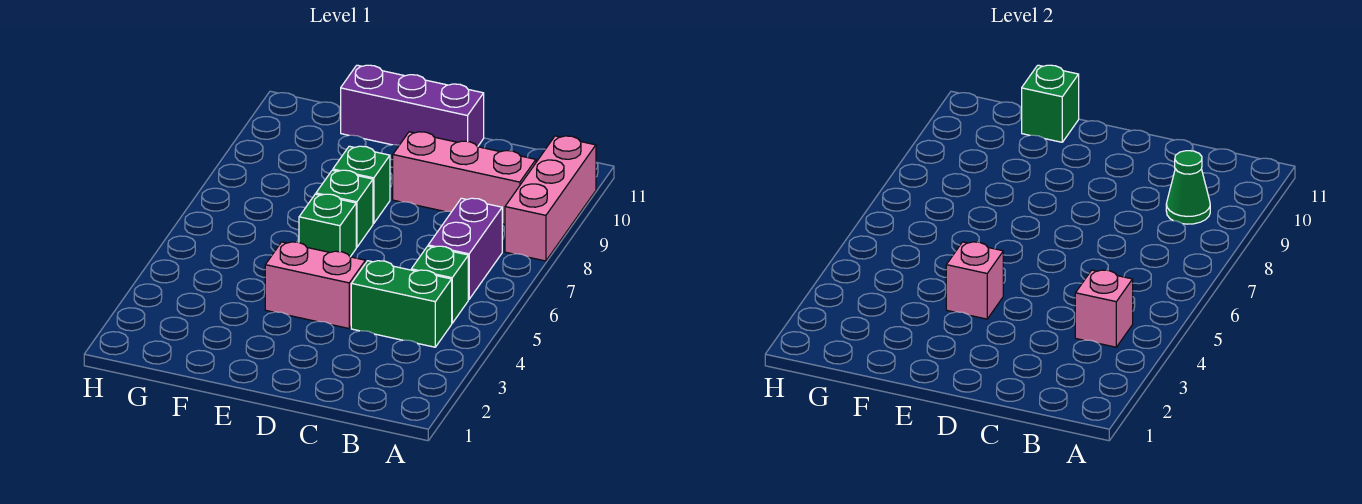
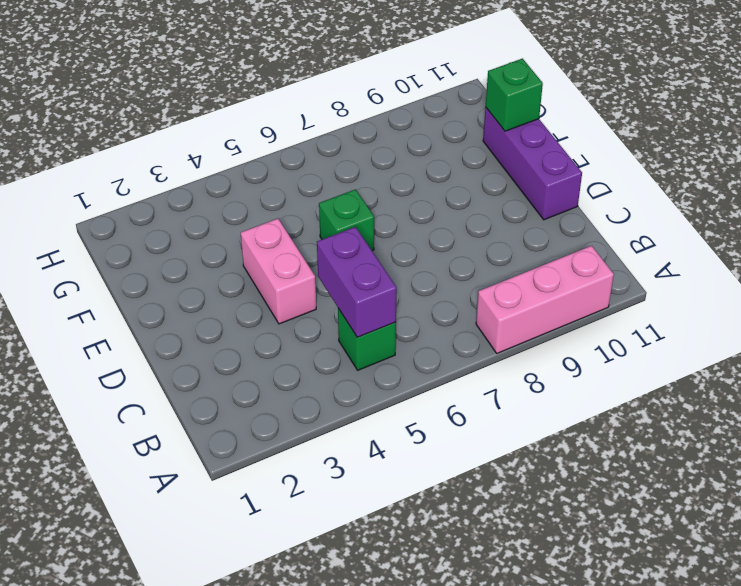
purple brick B5:C5 level 2 -> purple brick B6:B7 level 1
none -> green brick B4:C4 level 1
none -> pink brick B9:D9 level 1
none -> green brick E7 level 1

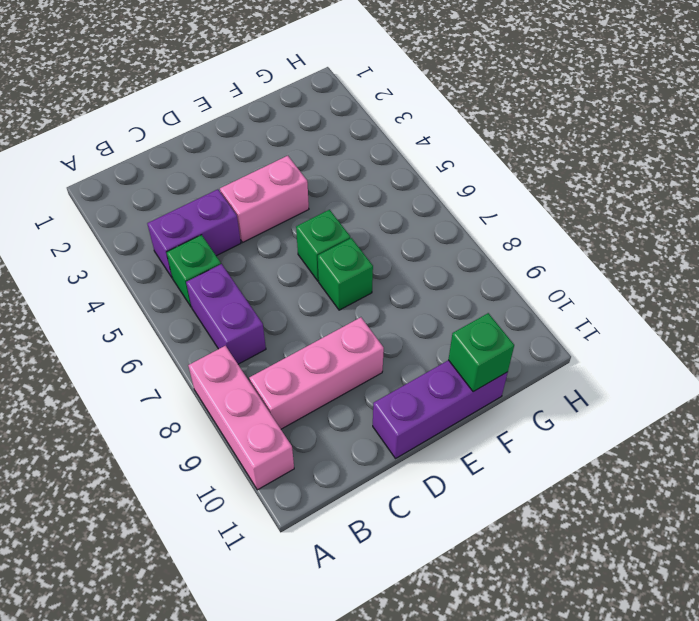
purple brick B4:C4 level 1 -> green brick B4:C4 level 1
none -> green brick E8 level 1
none -> pink brick B4 level 2
none -> green cone B9 level 2

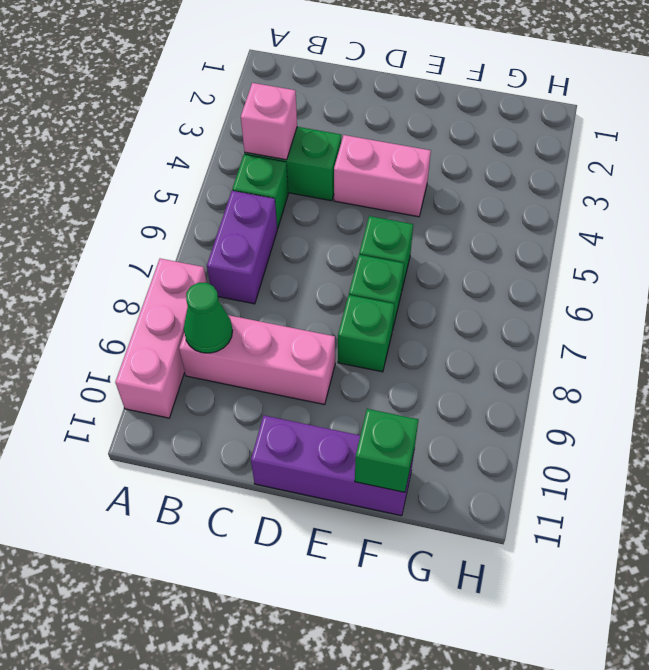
none -> pink brick E4 level 2

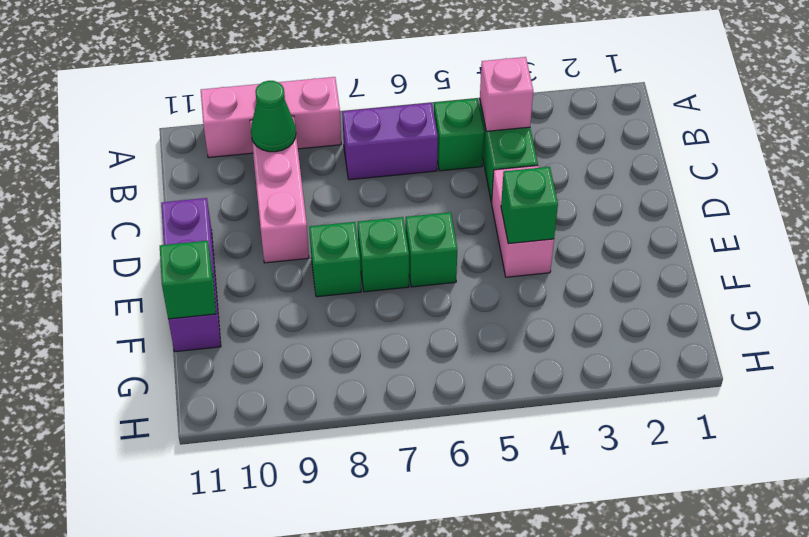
green brick E4 level 2 -> pink brick E4 level 2

